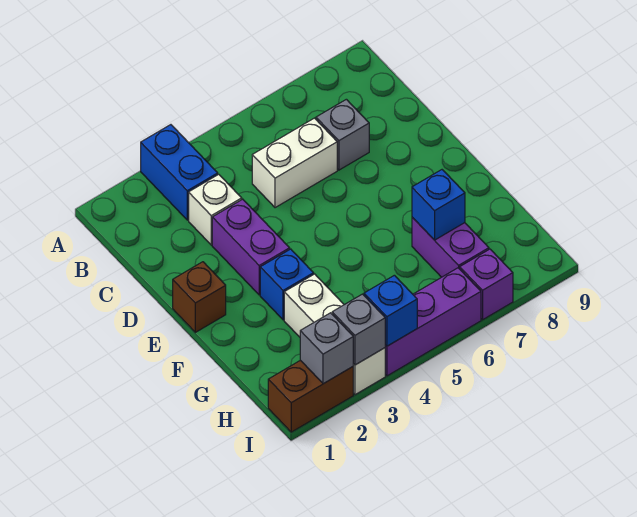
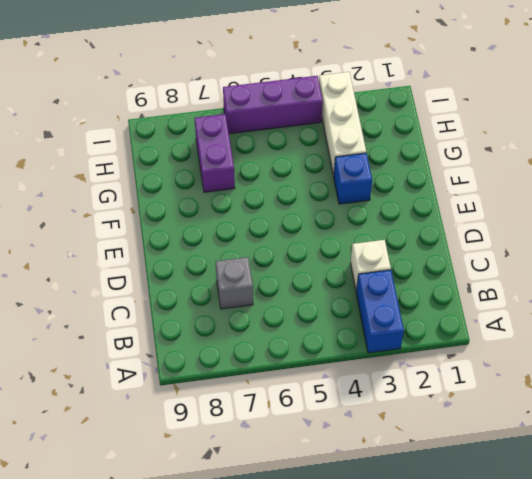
none -> white brick C5:C6 level 1
none -> purple brick D3:E3 level 1
none -> brown brick E1 level 1

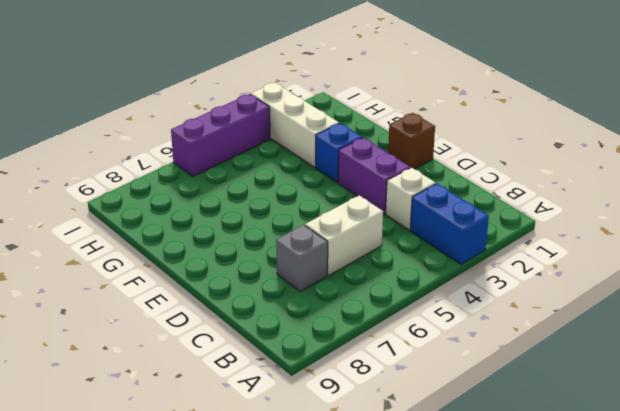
none -> purple brick G7:H7 level 1
none -> brown brick I1:I2 level 1
none -> purple brick I7 level 1

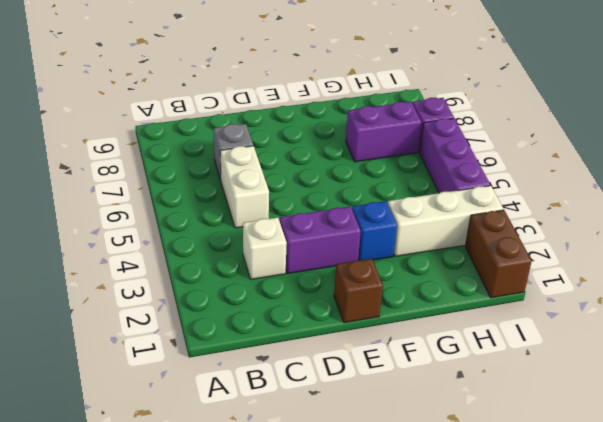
none -> blue brick A3:B3 level 1
none -> blue brick G7 level 2
none -> grey brick I2 level 2

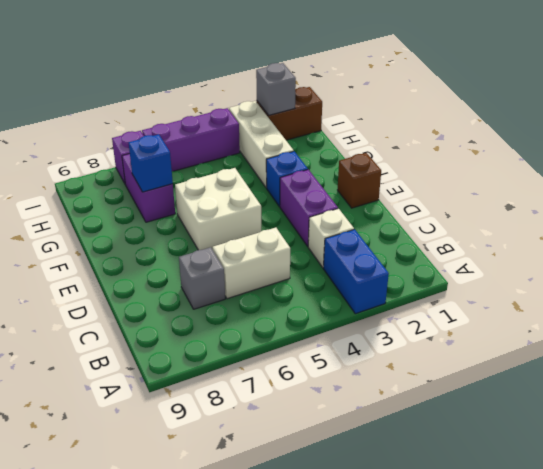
white brick E5:F6 level 1 -> none
none -> grey brick I3 level 2
none -> blue brick I4 level 2

